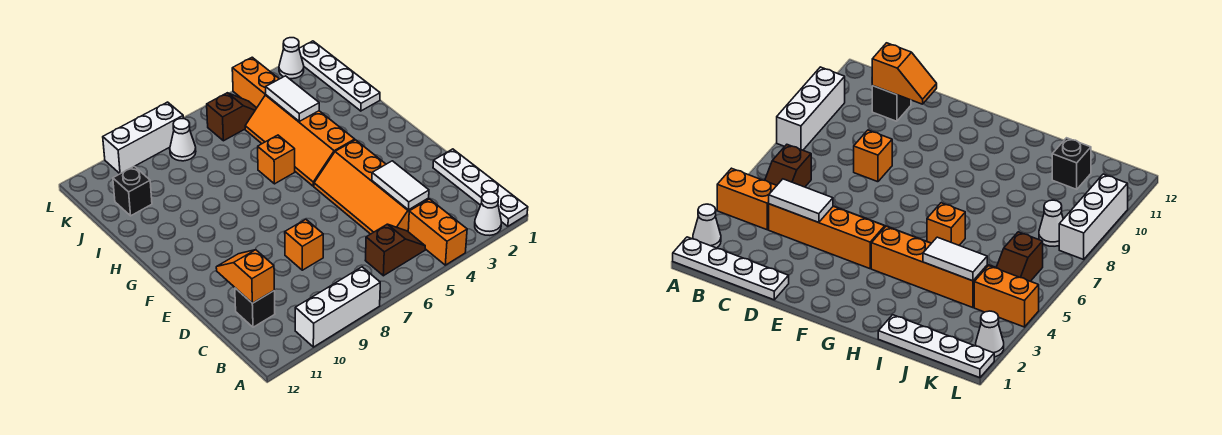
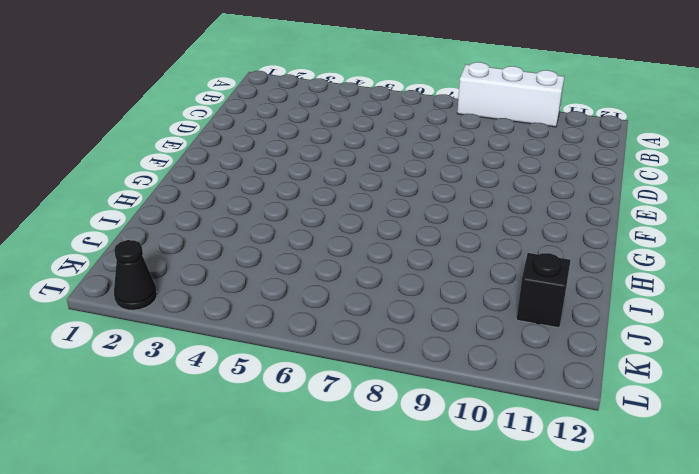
black cone L2 level 1 -> white cone L2 level 1
none -> white plate A1:D1 level 1
none -> white cone A2 level 1
none -> orange brick A4:B4 level 1

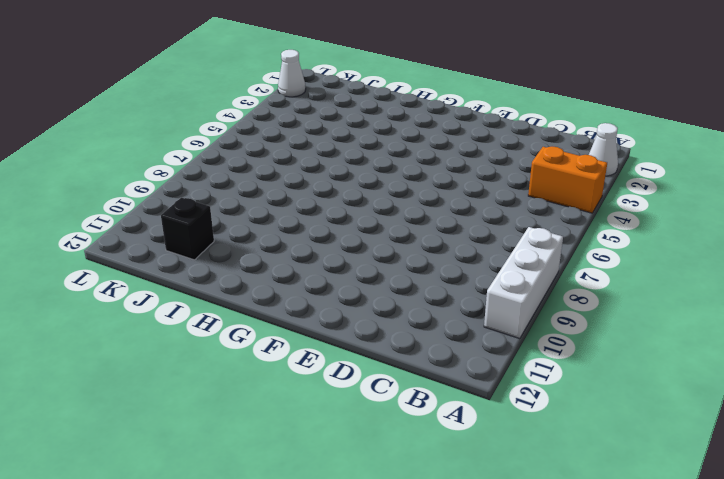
none -> white plate A1:D1 level 1
none -> brown slope B5:B6 level 1 top 6
none -> orange slope C4:F5 level 1 top 4

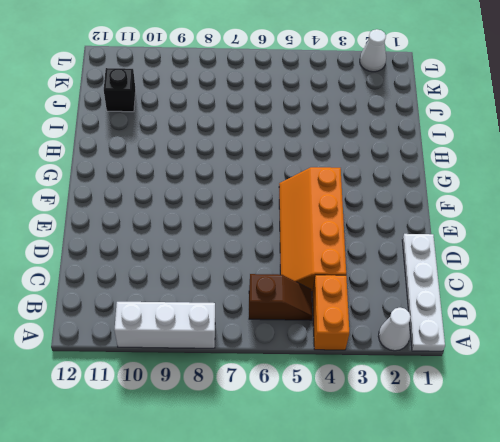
none -> black brick C11 level 1
none -> orange brick D8 level 1
none -> orange slope G4:J5 level 1 top 4

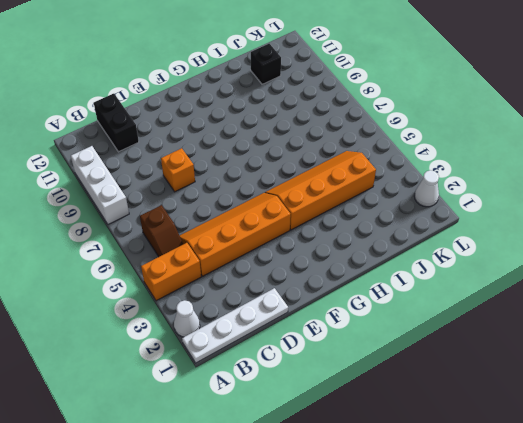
black brick C11:C12 level 1 -> black brick C11 level 1
none -> orange brick H6 level 1
none -> white plate I1:L1 level 1
none -> orange brick K4:L4 level 1

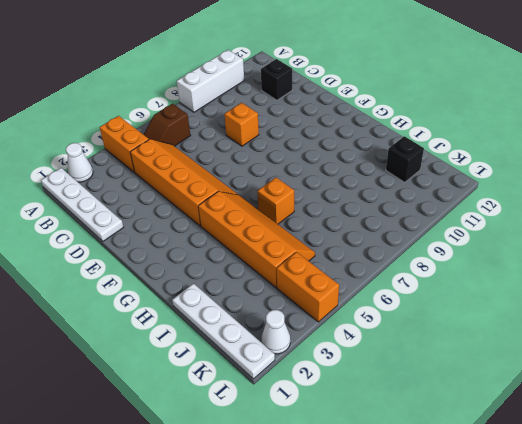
none -> brown slope K5:K6 level 1 top 6
none -> white cone K8 level 1
none -> white brick L8:L10 level 1

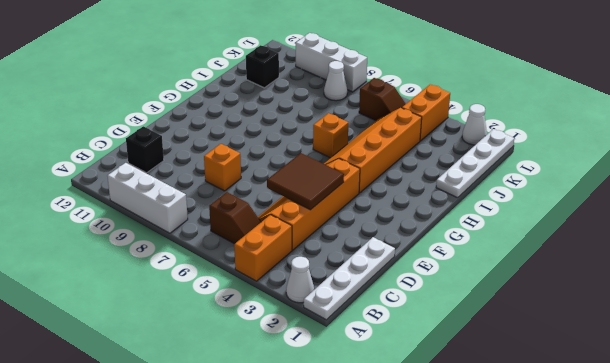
brown tile D4:E5 level 2 -> white tile C4:D4 level 2
none -> orange slope C11:D11 level 2 top C
none -> white tile I4:J4 level 2

